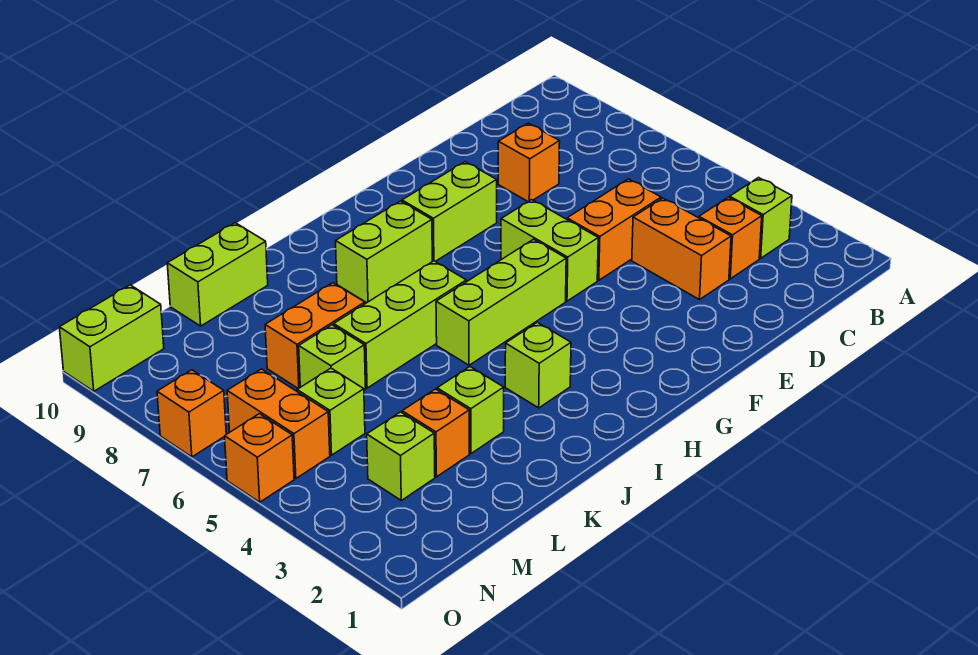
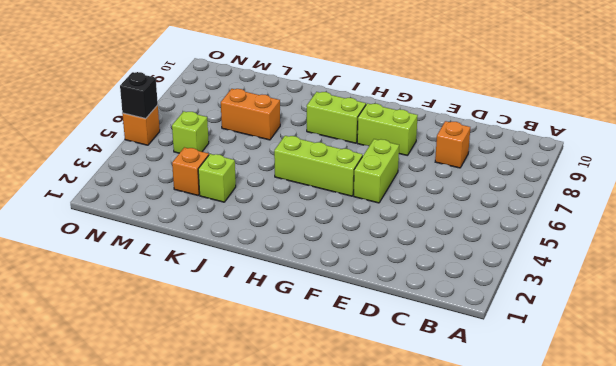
black brick O5 level 2 -> none
none -> lime brick B3 level 1
none -> orange brick C3 level 1
none -> orange brick D3:D4 level 1

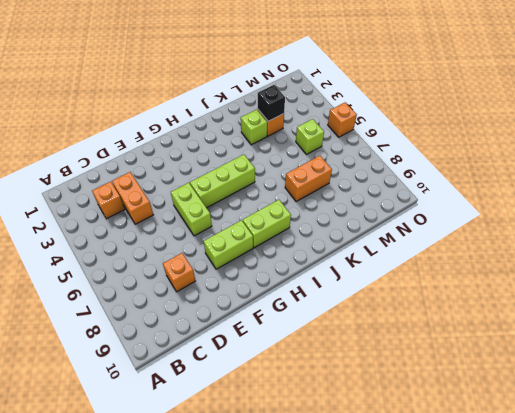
black brick L3 level 2 -> none
none -> lime brick B3 level 1
none -> orange brick D5:E5 level 1
none -> lime brick I3 level 1

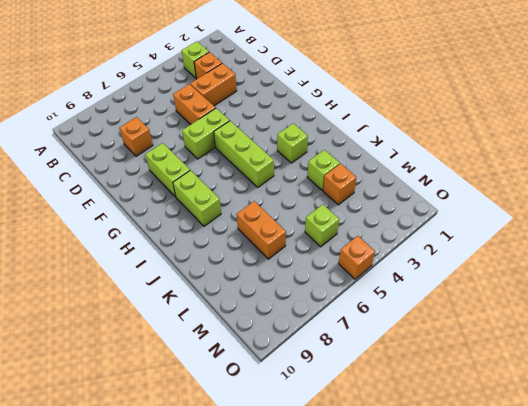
none -> lime brick I6:K6 level 1
none -> lime brick K10:L10 level 1
none -> lime brick L6 level 1

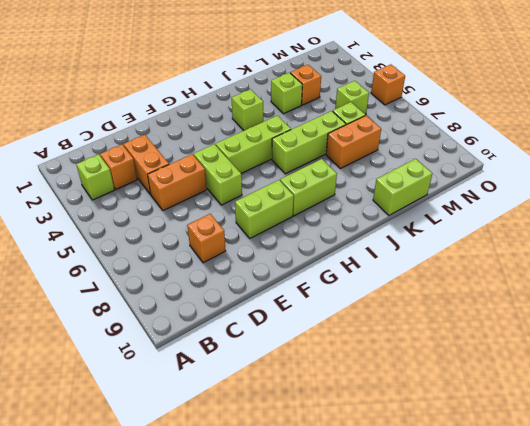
none -> lime brick M3 level 1
none -> orange brick N5:N6 level 1
none -> lime brick N10:O10 level 1

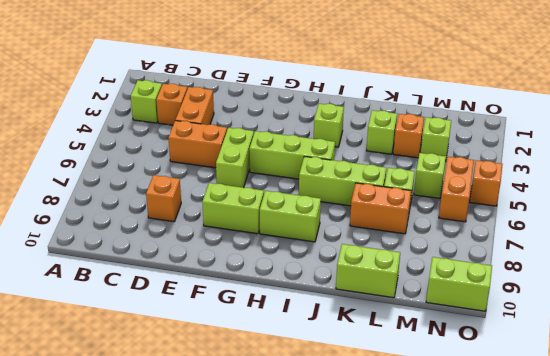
none -> orange brick O7 level 1

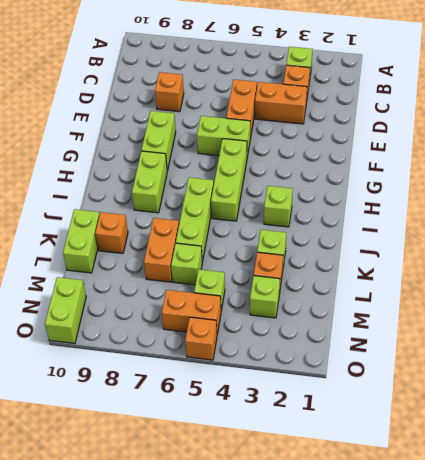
orange brick K9 level 1 -> orange brick O7 level 1

